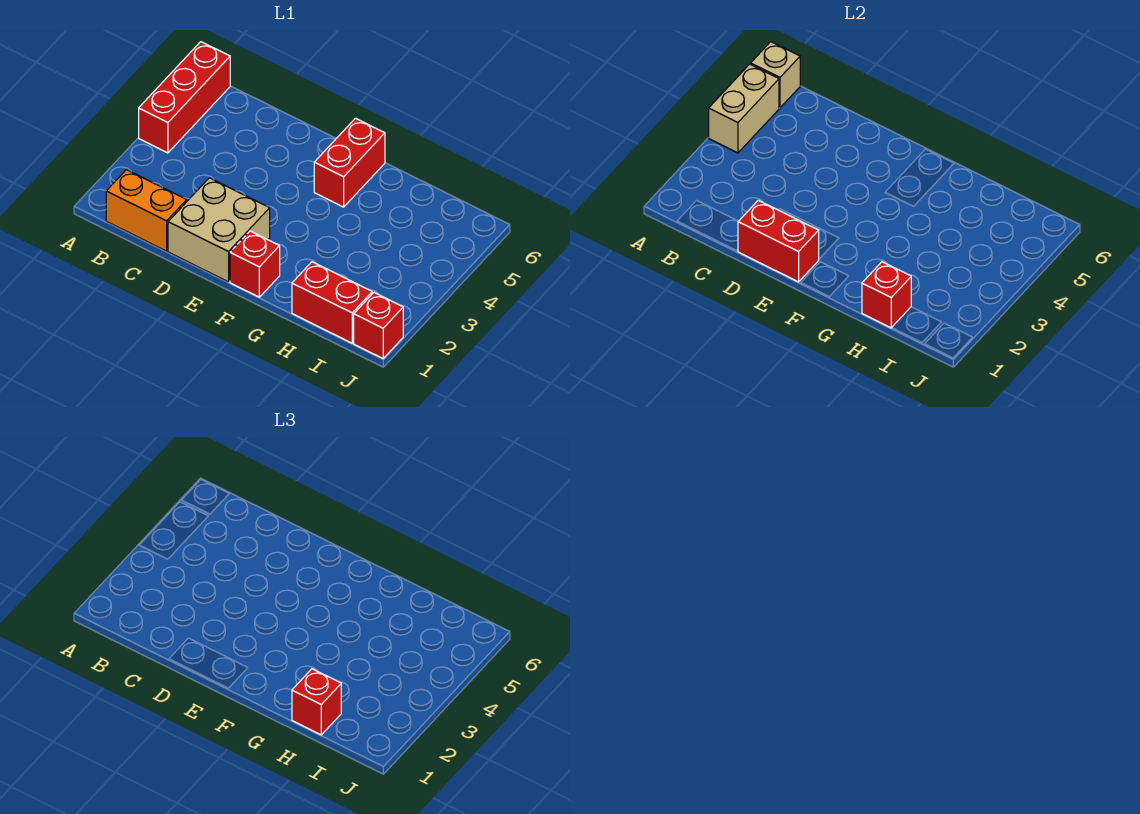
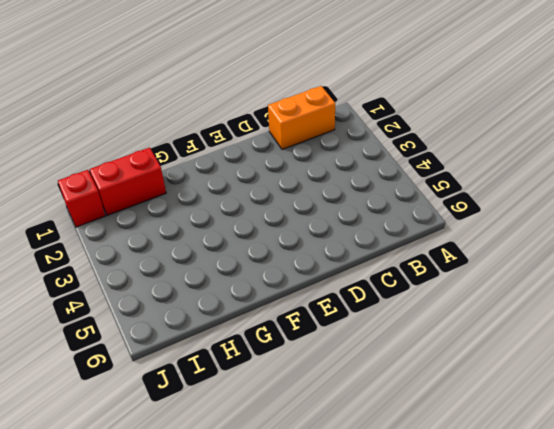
none -> red brick A4:A6 level 1
none -> tan brick D1:E2 level 1
none -> red brick F1 level 1

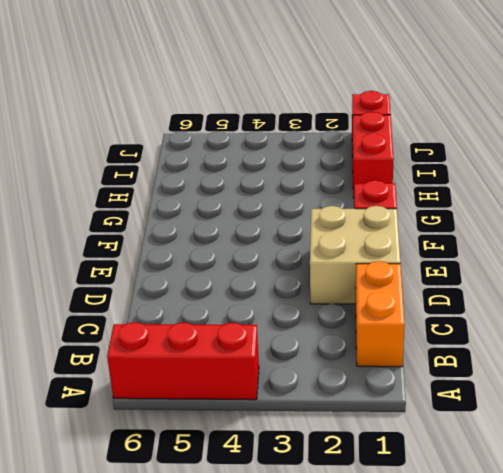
none -> red brick F5:F6 level 1
none -> tan brick A4:A5 level 2
none -> tan brick A6 level 2

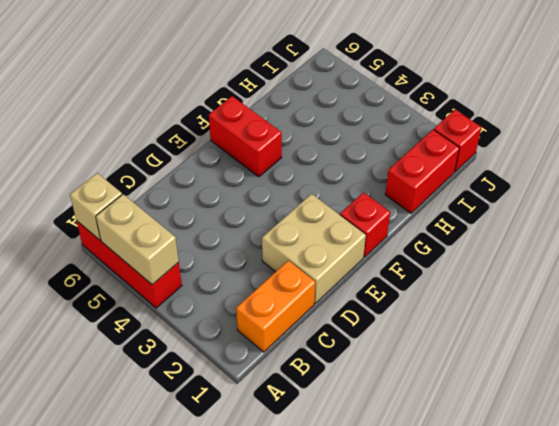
none -> red brick D1:E1 level 2
none -> red brick H1 level 2
none -> red brick H1 level 3

